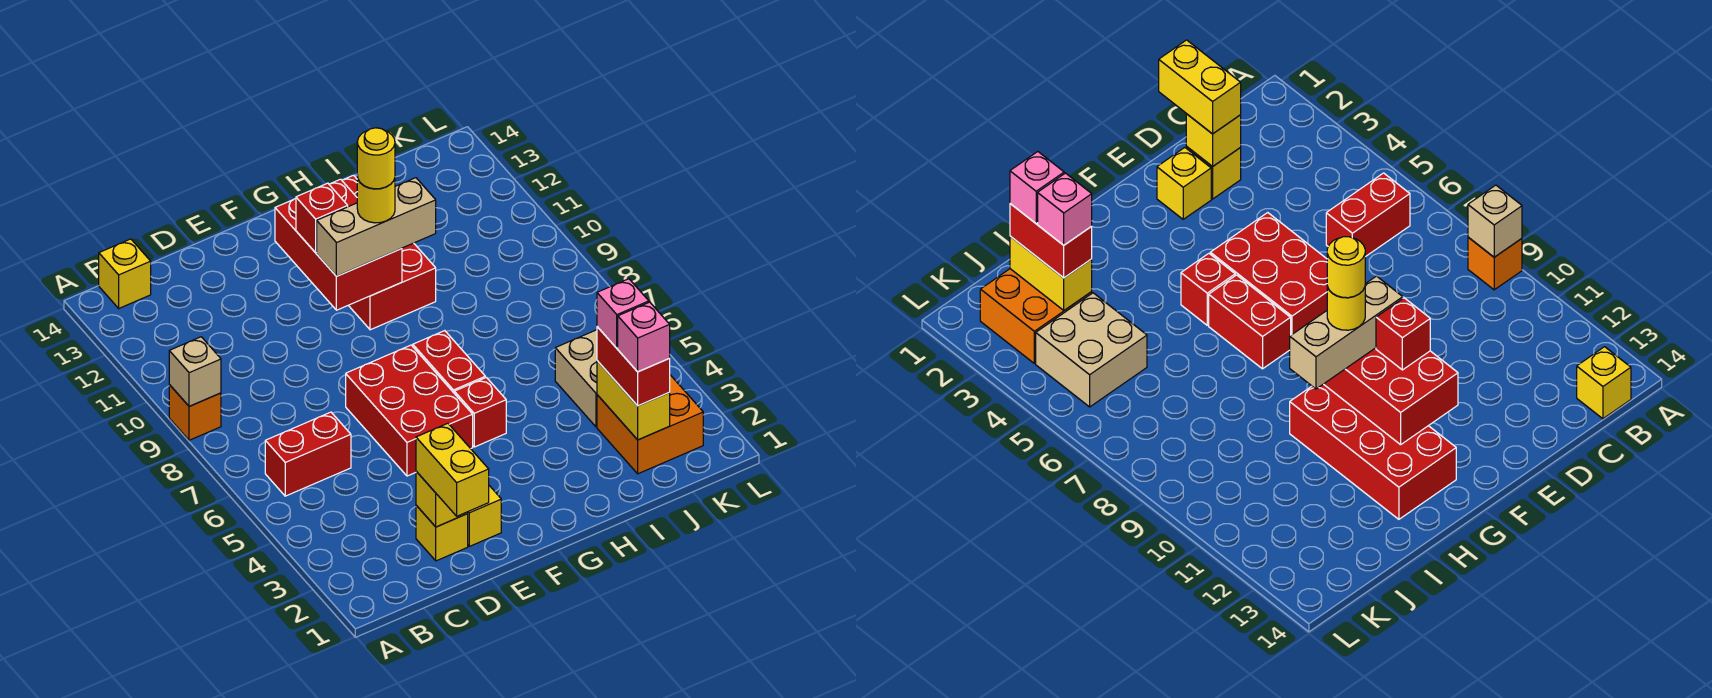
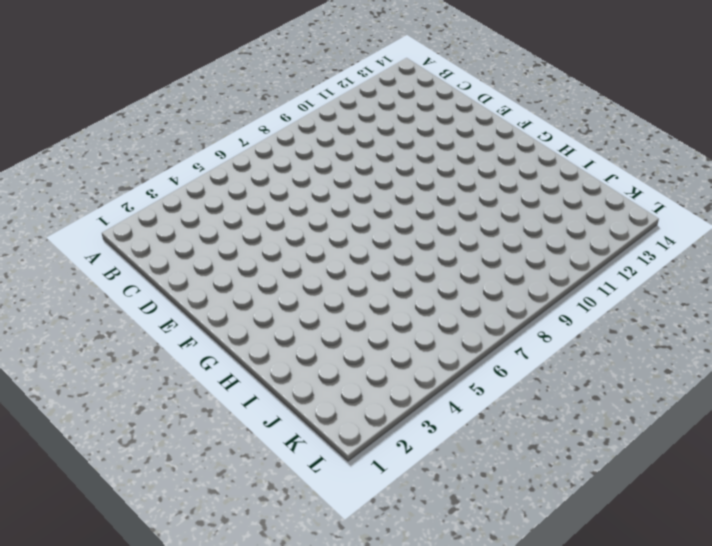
none -> orange brick A9 level 1
none -> red brick B6:C6 level 1
none -> yellow brick B14 level 1

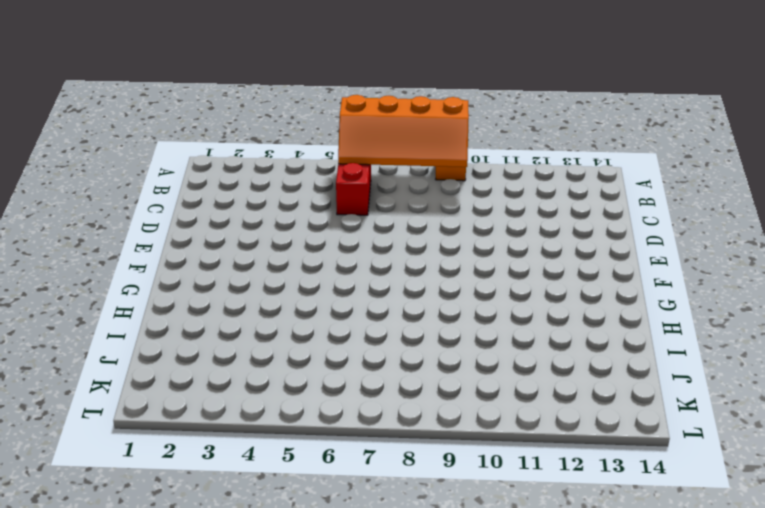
orange slope A6:B9 level 2 top A -> tan brick A9 level 2
none -> yellow brick B14 level 1
none -> yellow brick D2 level 1
none -> yellow brick E2 level 1

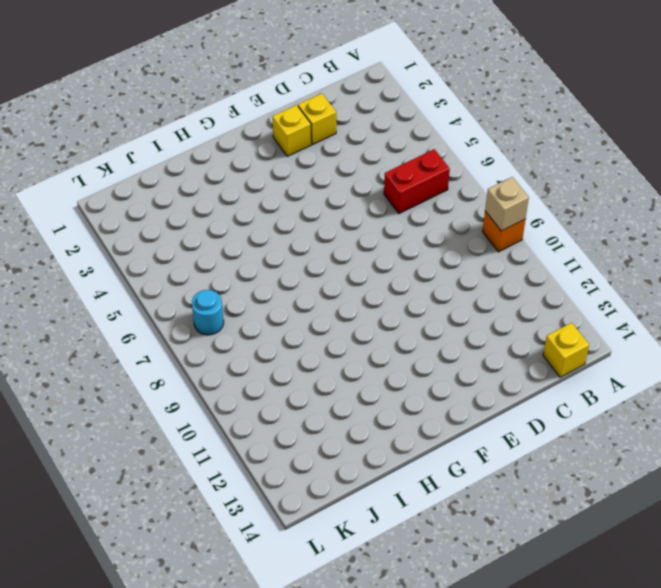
cyan round brick K7 level 1 -> none
none -> red brick E5:F7 level 1
none -> red brick G5 level 1
none -> red brick G6:G7 level 1

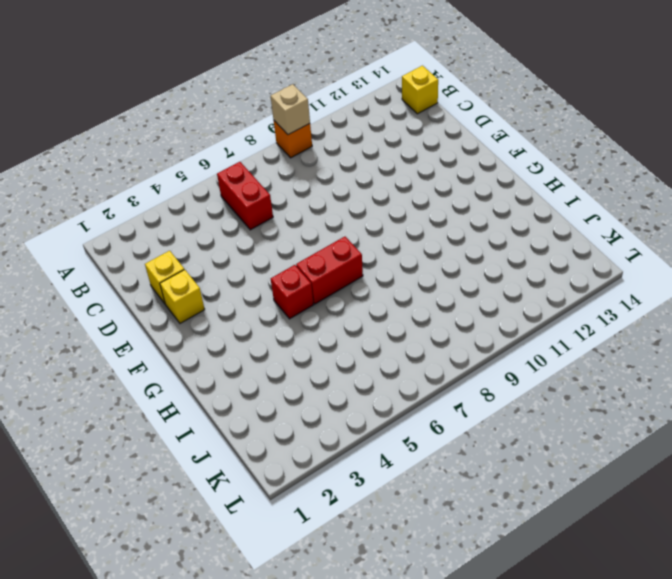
none -> red brick E5:F7 level 1
none -> red brick G10:H13 level 1
none -> orange brick J2:K3 level 1

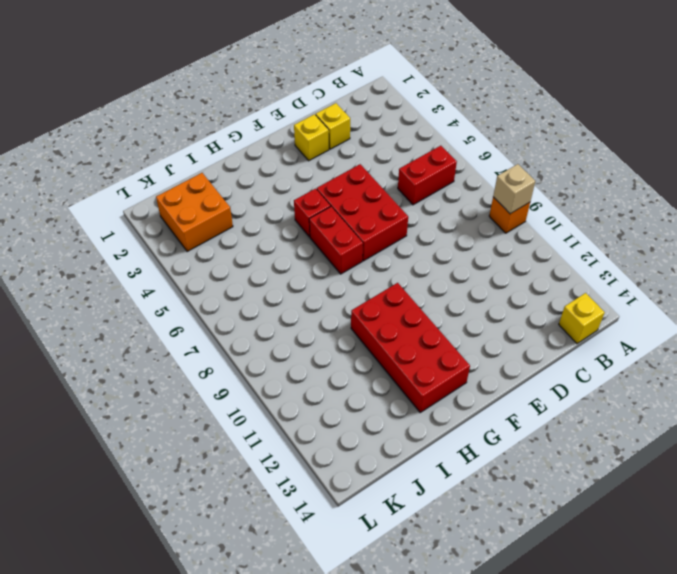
none -> tan brick J4:K5 level 1
none -> yellow brick D2 level 2
none -> red brick F10:G12 level 2

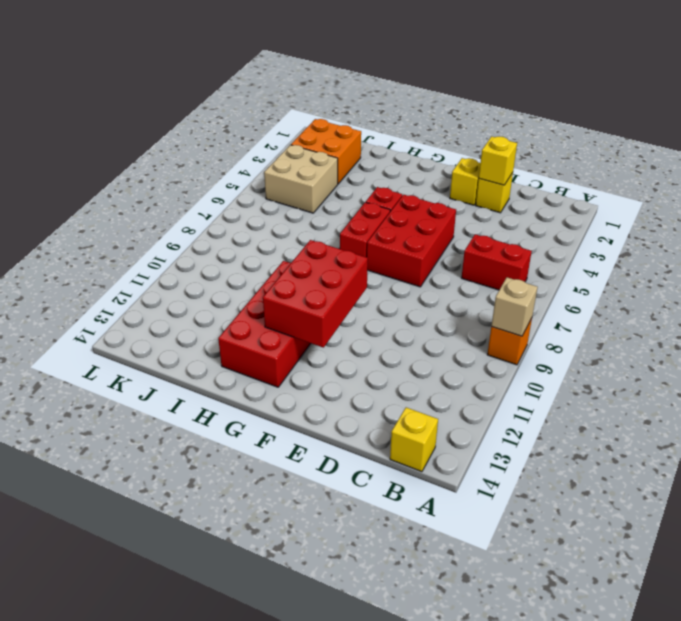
none -> yellow brick J2:J3 level 2
none -> yellow brick D1:D2 level 3
none -> tan brick F10:H10 level 3

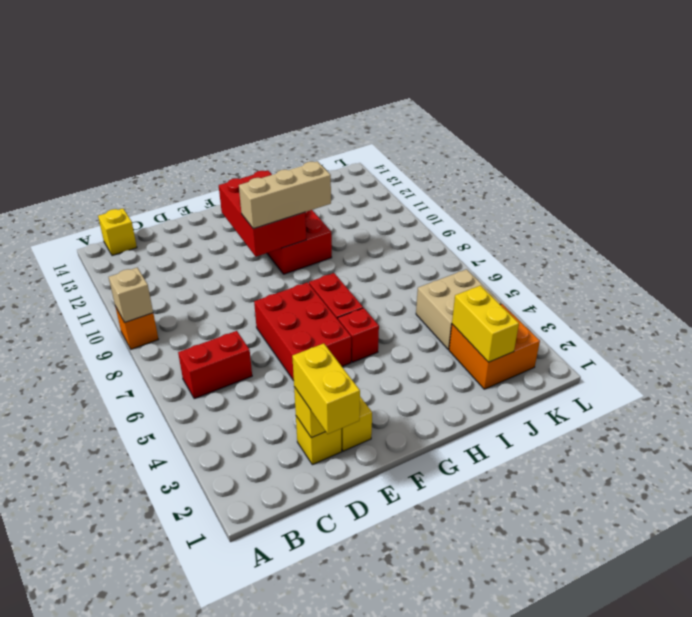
none -> red brick F11 level 3
none -> red brick J2:J3 level 3
none -> yellow round brick G10 level 4

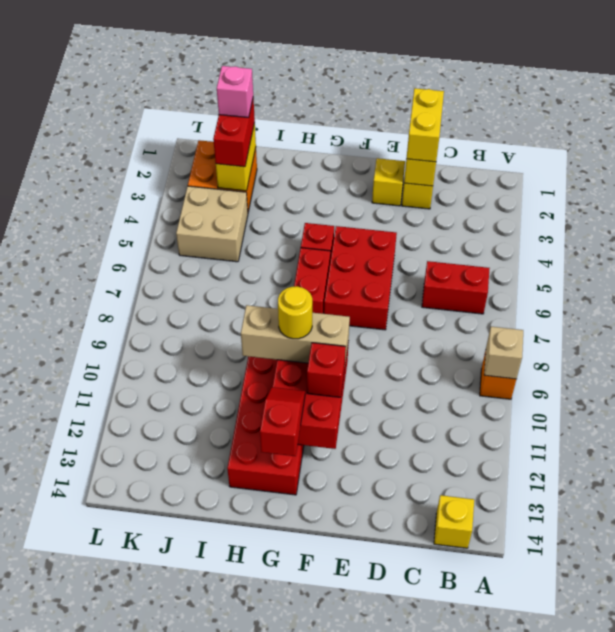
red slope G12:G13 level 3 top 13 -> none
none -> pink brick J3 level 4
none -> yellow round brick G10 level 5

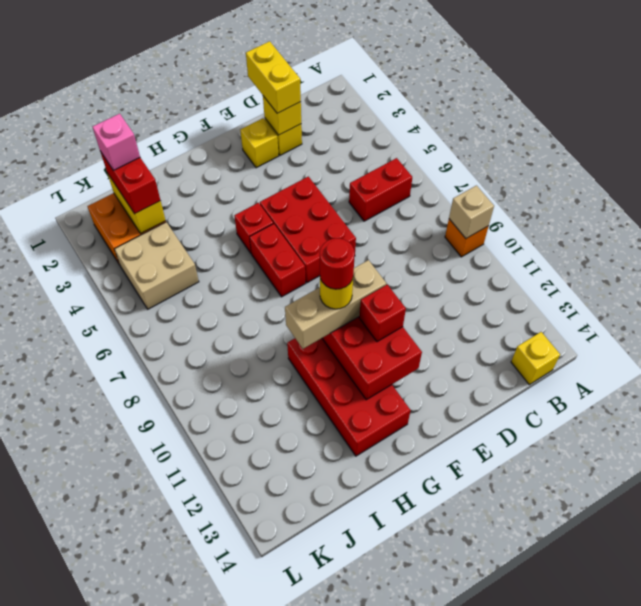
red round brick G10 level 5 -> yellow round brick G10 level 5
none -> pink brick J3 level 4

